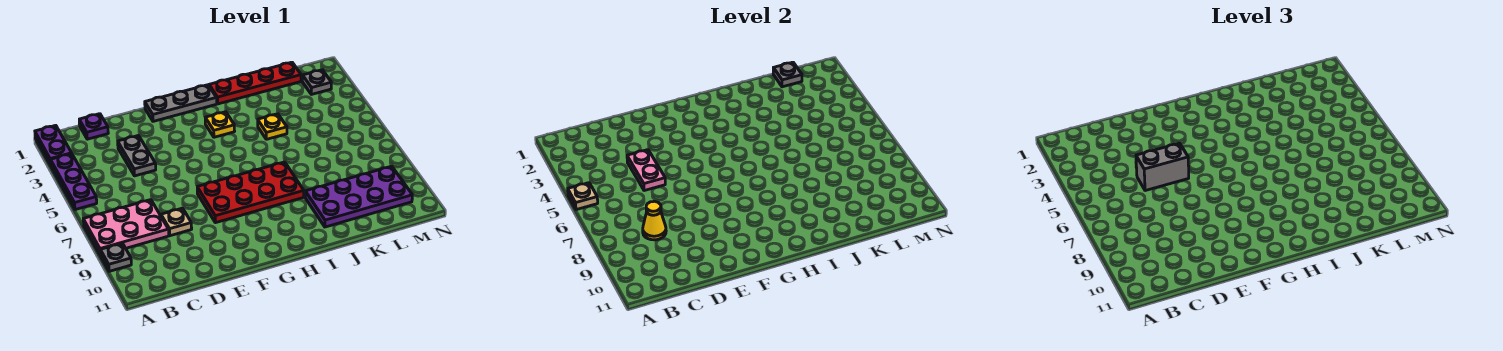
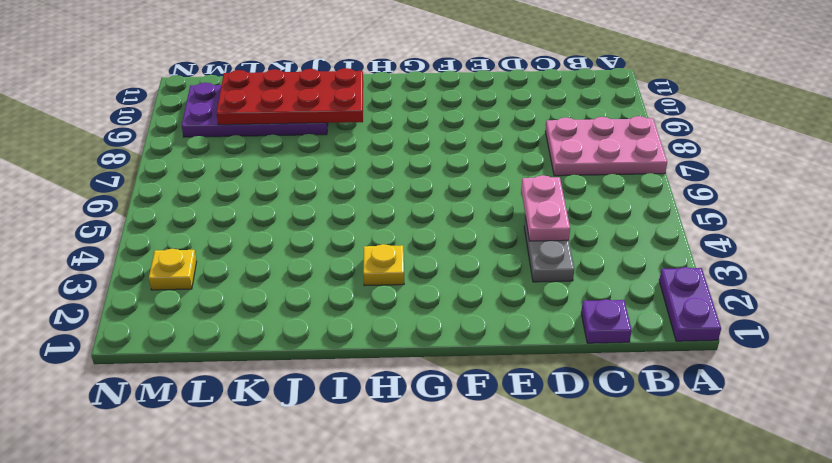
red plate I9:L10 level 2 -> red plate F7:I8 level 1
yellow plate M3 level 1 -> yellow plate J4 level 1
none -> purple plate A3:A5 level 1
none -> grey plate A9 level 1
none -> tan plate D8 level 1

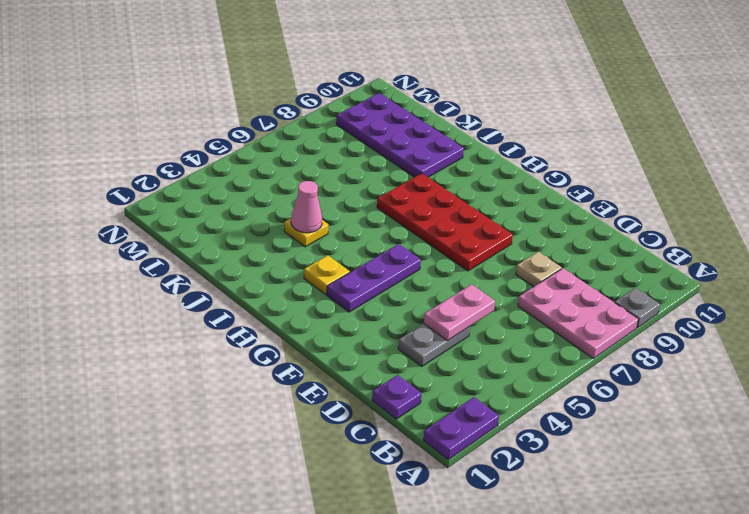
purple plate G3:G5 level 1 -> purple plate A3:A5 level 1
pink cone J4 level 2 -> none
none -> grey plate F1:H1 level 1
none -> red plate I1:L1 level 1
none -> grey plate M2 level 1

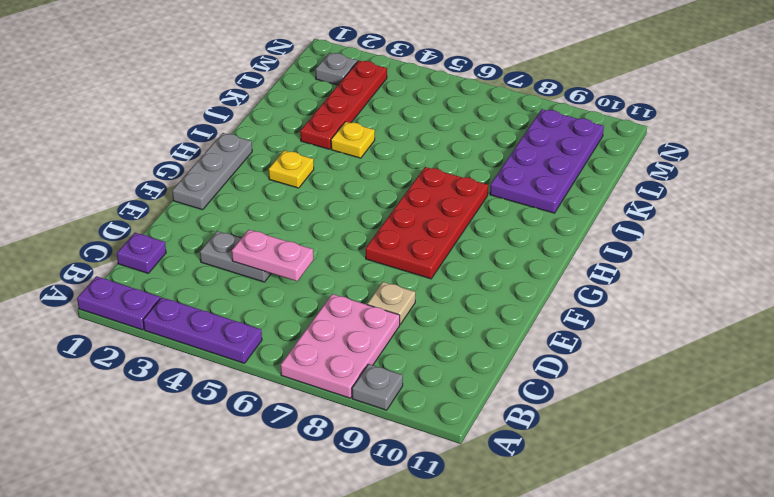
red plate J3:M3 level 1 -> red plate I1:L1 level 1
none -> tan plate A5 level 2
none -> yellow cone C8 level 2
none -> grey plate L1 level 2

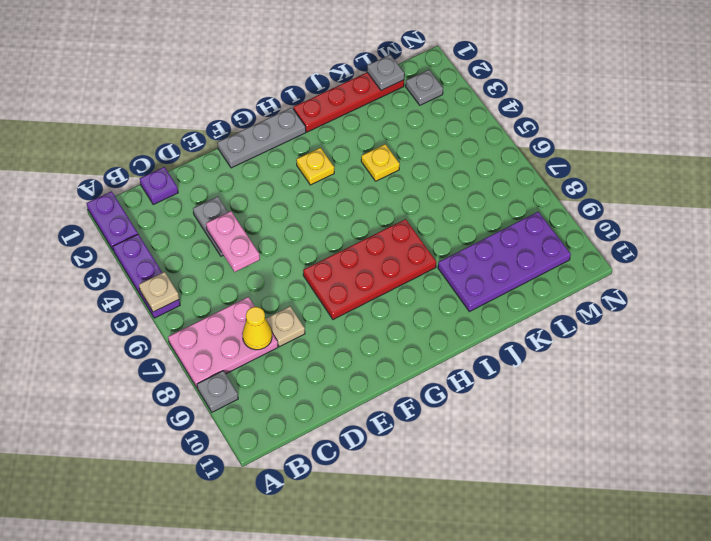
none -> grey brick D5:E5 level 3

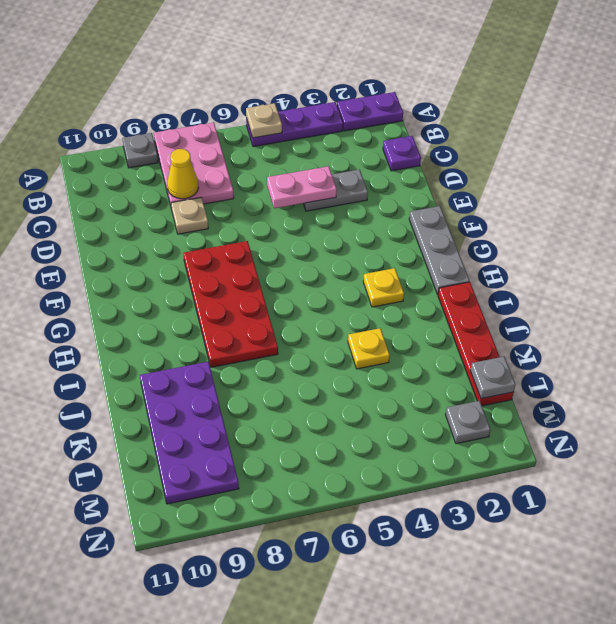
none -> grey brick D5:E5 level 3

